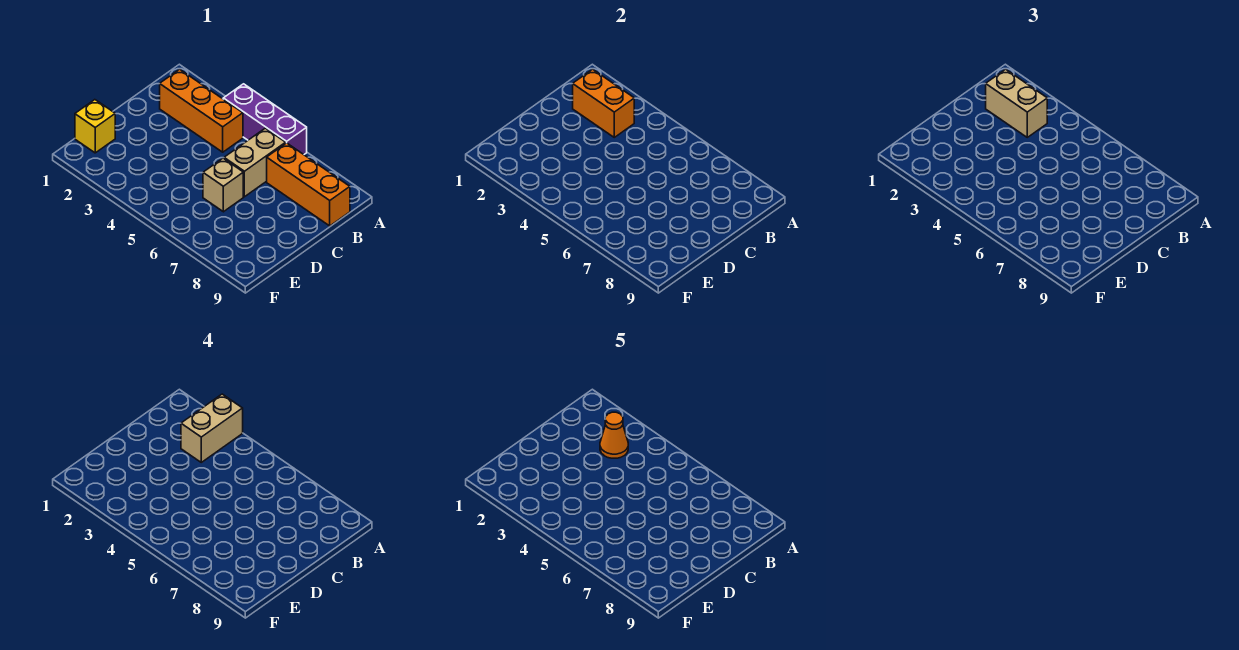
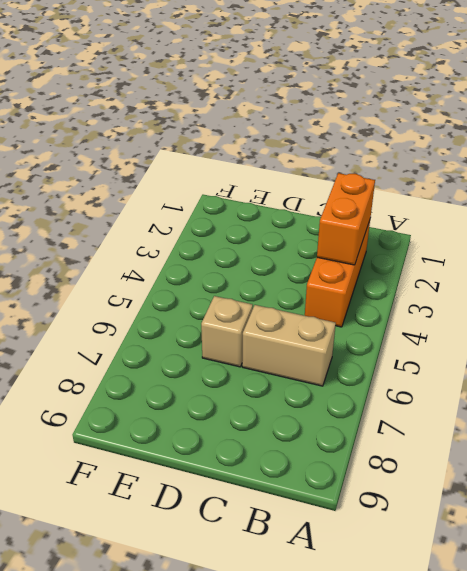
none -> purple brick A4:A6 level 1
none -> orange brick B7:B9 level 1

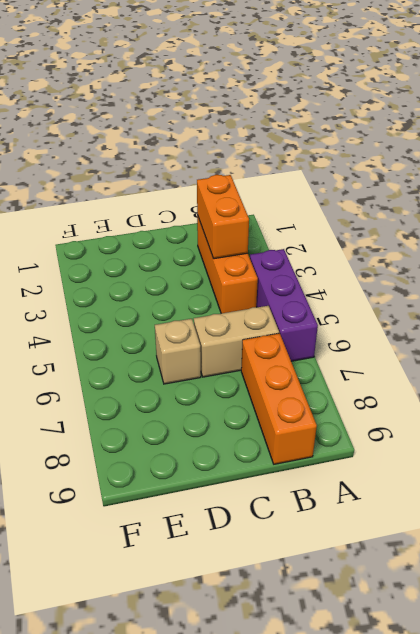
none -> yellow brick E1 level 1
none -> tan brick B2:B3 level 3

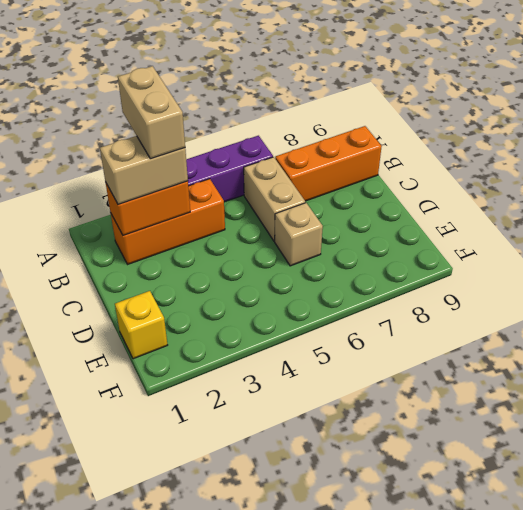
none -> orange cone B3 level 5

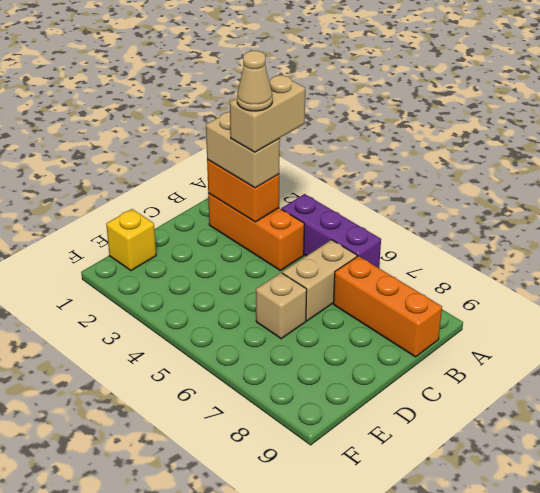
tan cone B3 level 5 -> orange cone B3 level 5

